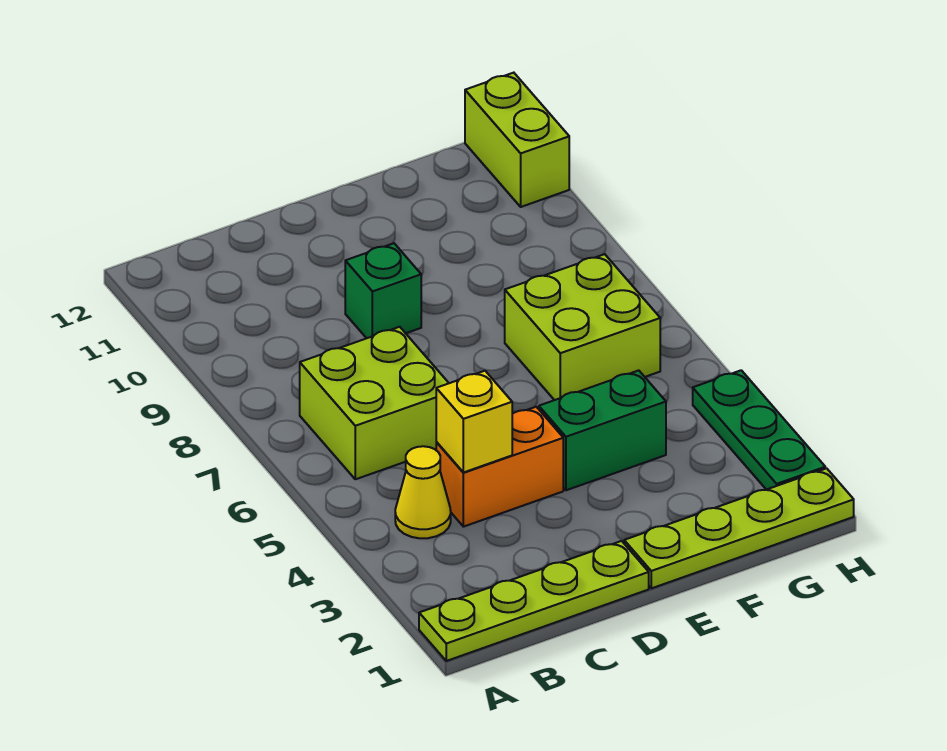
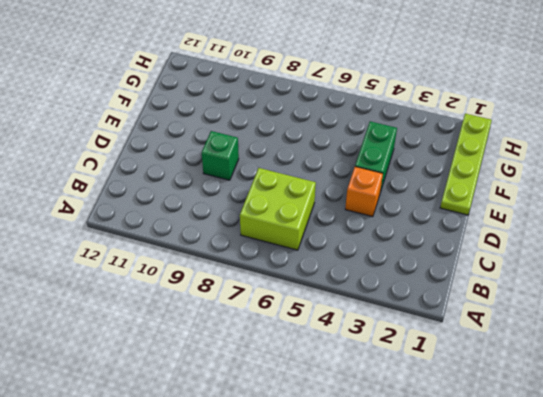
orange brick D4 level 1 -> orange brick C4:D4 level 1
none -> lime plate A1:D1 level 1
none -> yellow cone B4 level 1

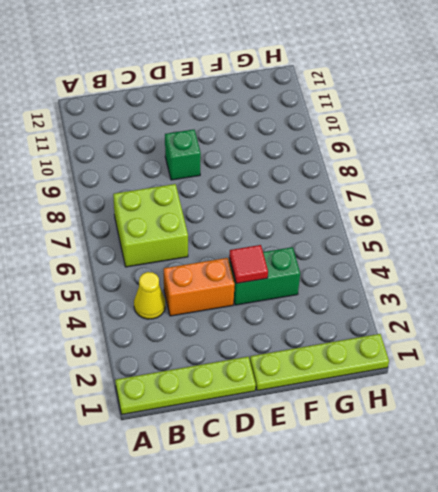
red tile E4 level 2 -> none
none -> lime brick F6:G7 level 1
none -> green plate H2:H4 level 1

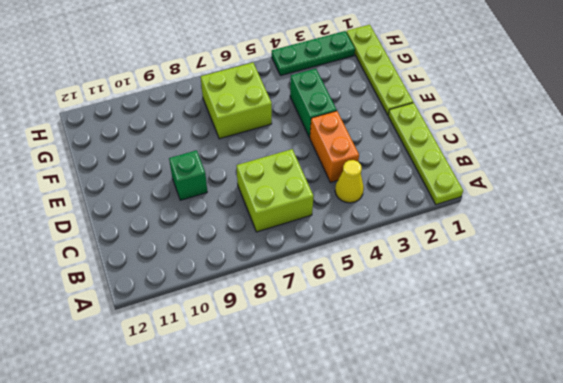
none -> lime brick H11:H12 level 1
none -> yellow brick C4 level 2

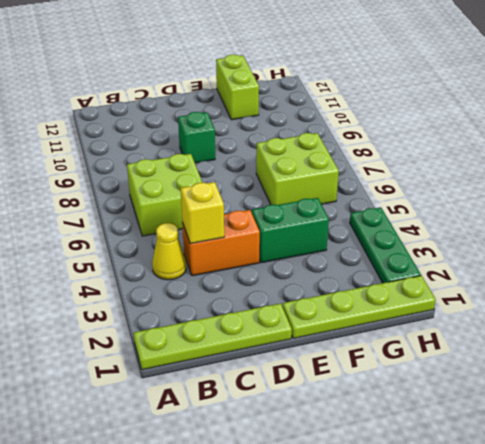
lime brick F11:F12 level 1 -> lime brick H11:H12 level 1

